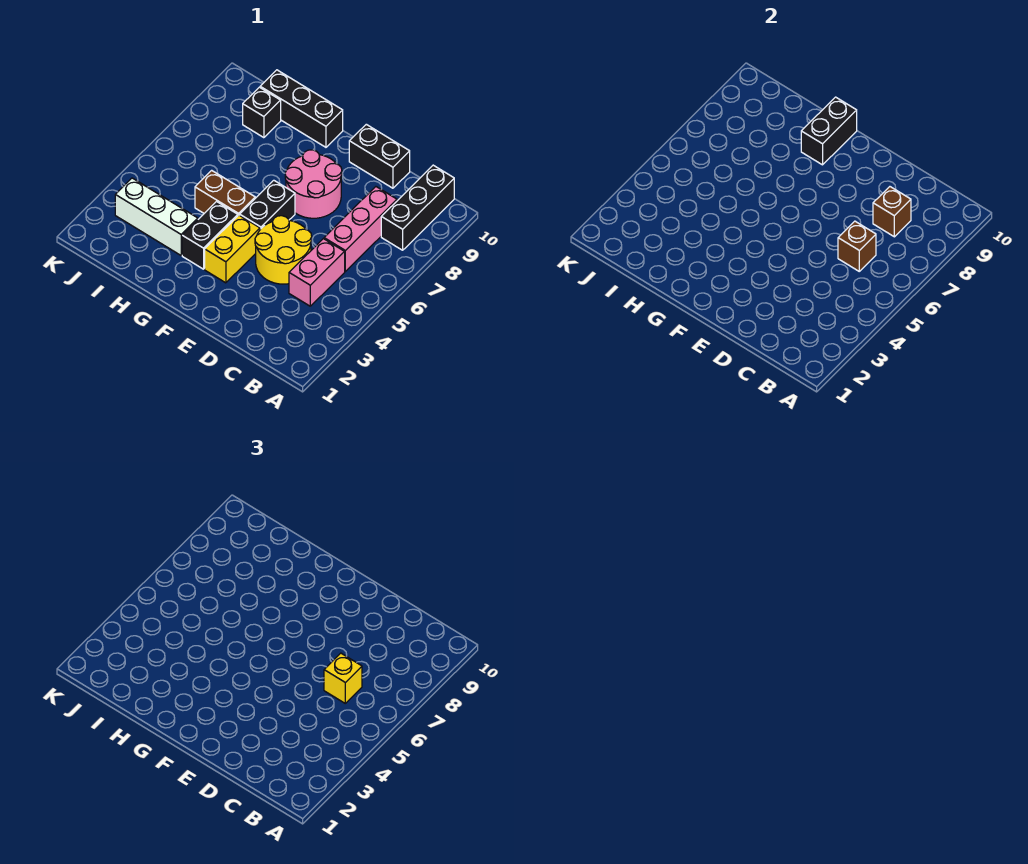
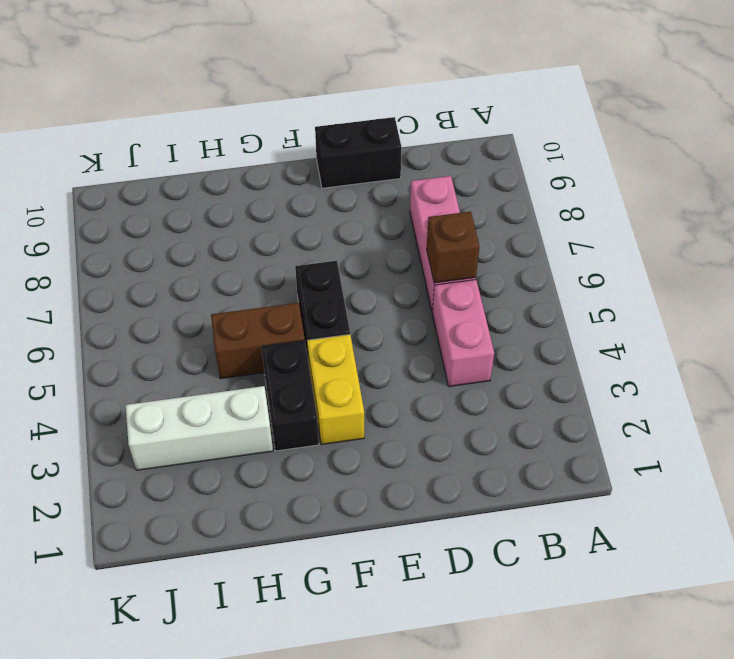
none -> black brick B8:B10 level 1
none -> yellow round brick D4:E5 level 1
none -> pink round brick E7:F8 level 1

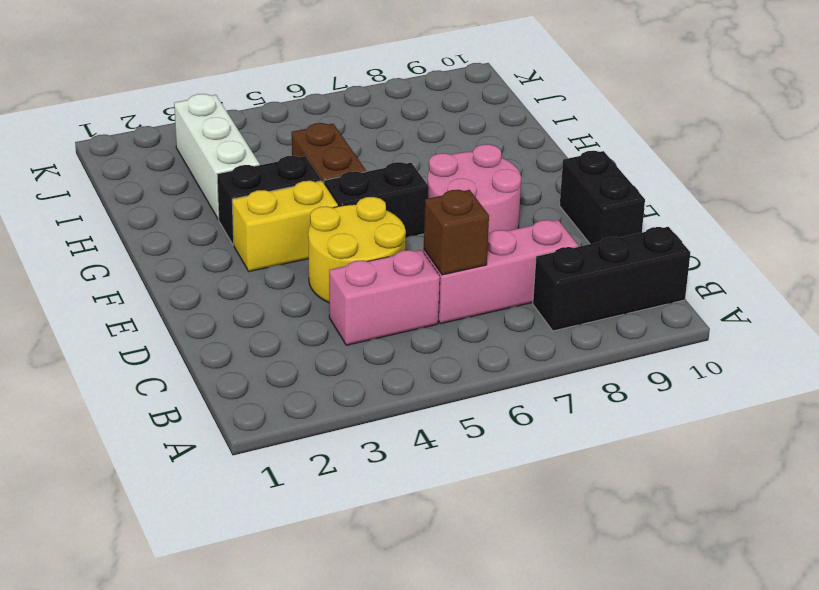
none -> black brick G10:I10 level 1
none -> black brick I9 level 1
none -> brown brick C8 level 2

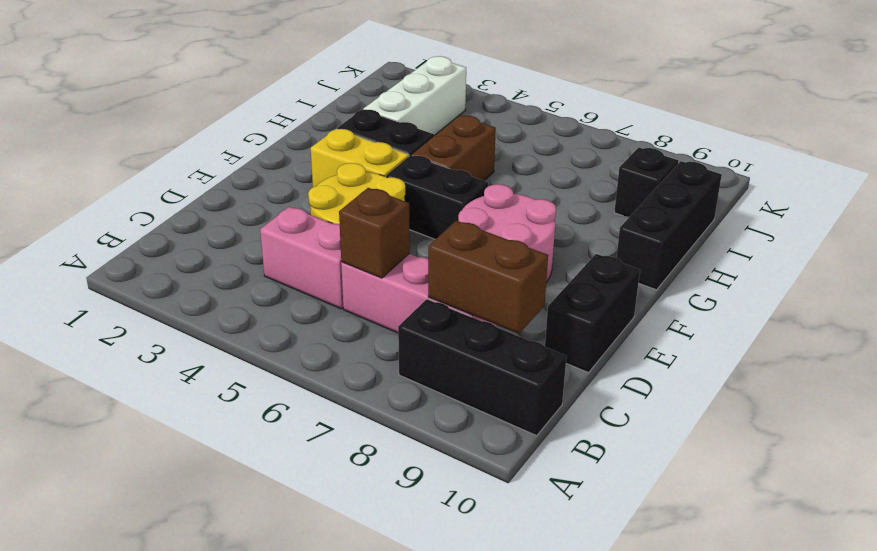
brown brick C8:C9 level 2 -> brown brick C8 level 2
none -> black brick G9:G10 level 2
none -> yellow brick C6 level 3

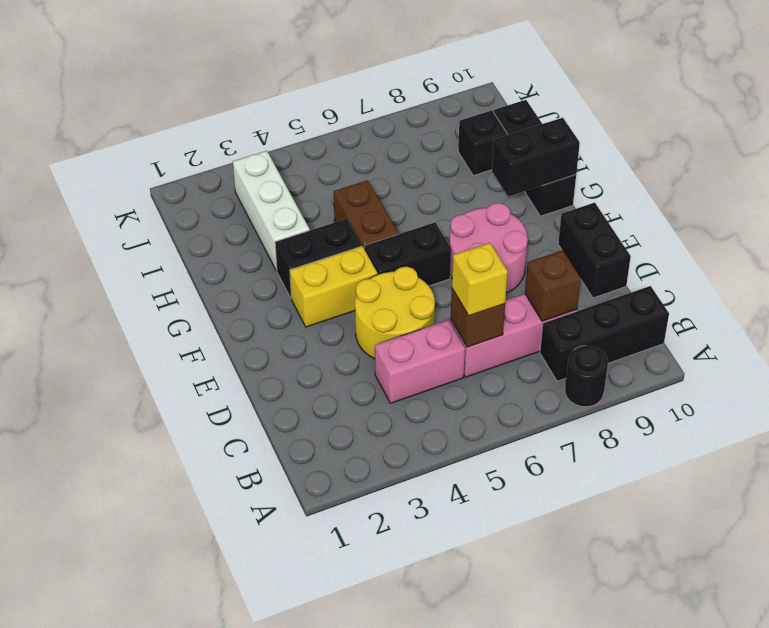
black round brick A8 level 1 -> none

